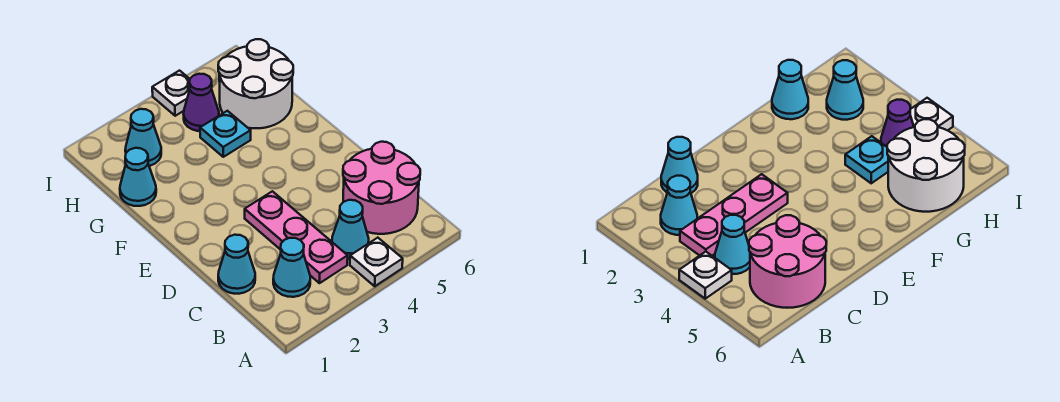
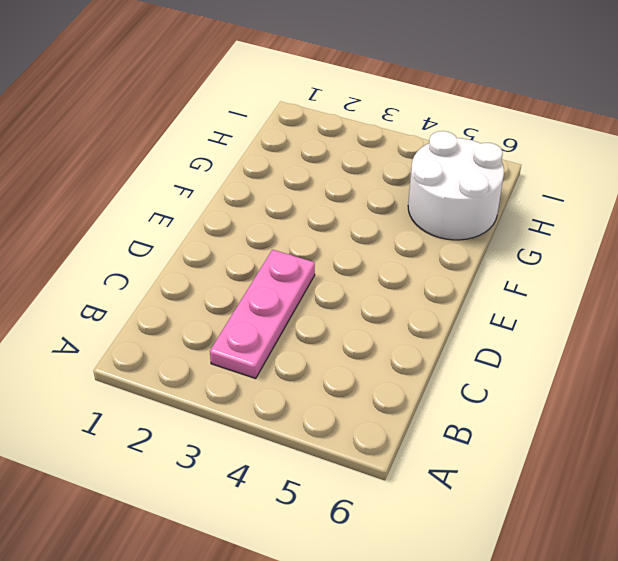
none -> white plate A4 level 1
none -> cyan cone B2 level 1
none -> cyan cone B4 level 1

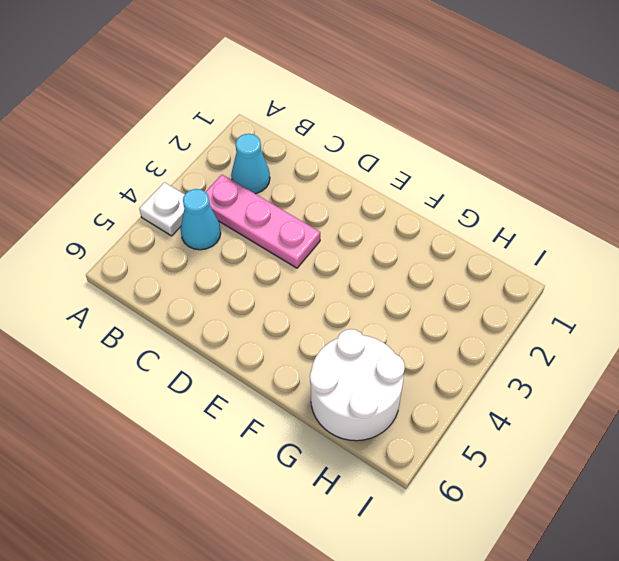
none -> pink round brick B5:C6 level 1
none -> cyan cone C1 level 1
none -> cyan cone G1 level 1

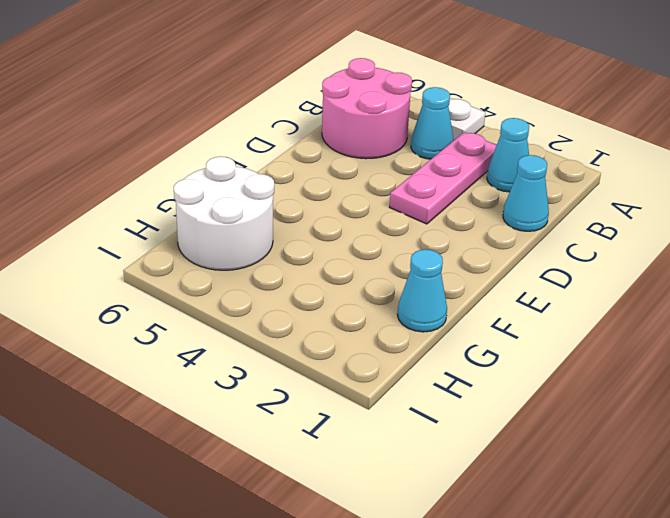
none -> cyan plate G4 level 1
none -> cyan cone H2 level 1
none -> purple cone H4 level 1

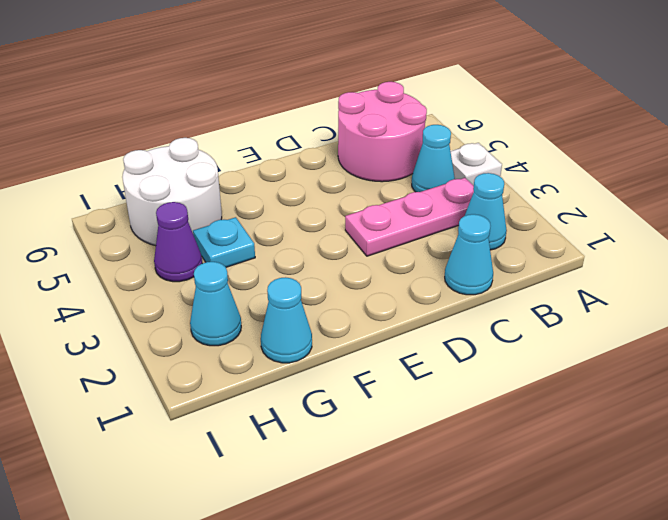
none -> white plate I4 level 1

